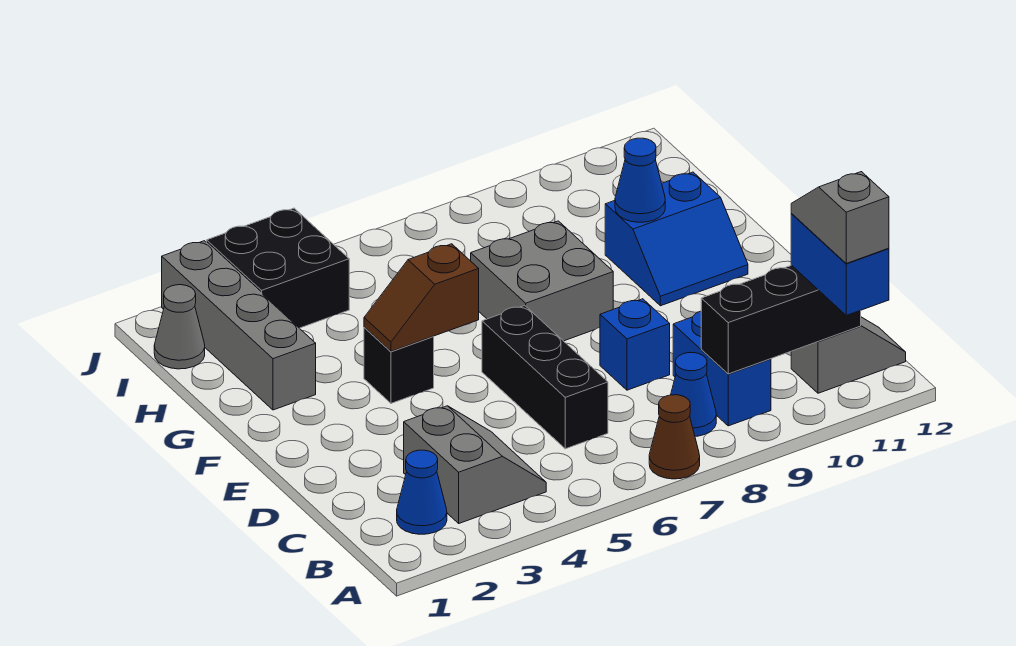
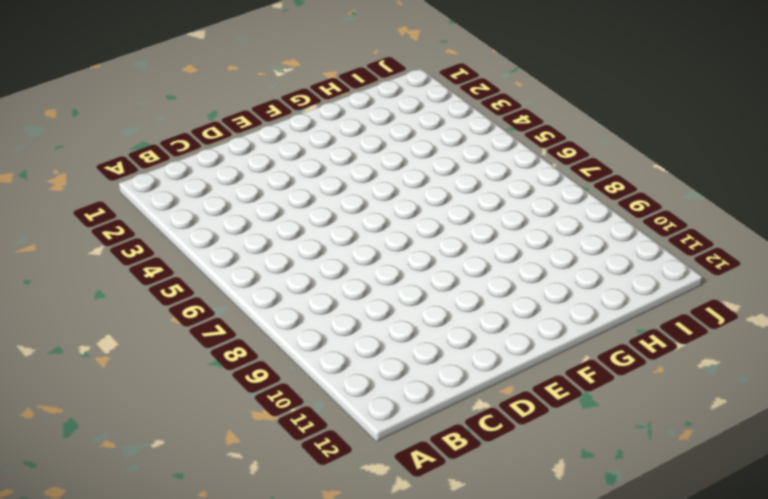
none -> brown cone A7 level 1
none -> blue cone B2 level 1
none -> grey slope B3:C4 level 1 top 3

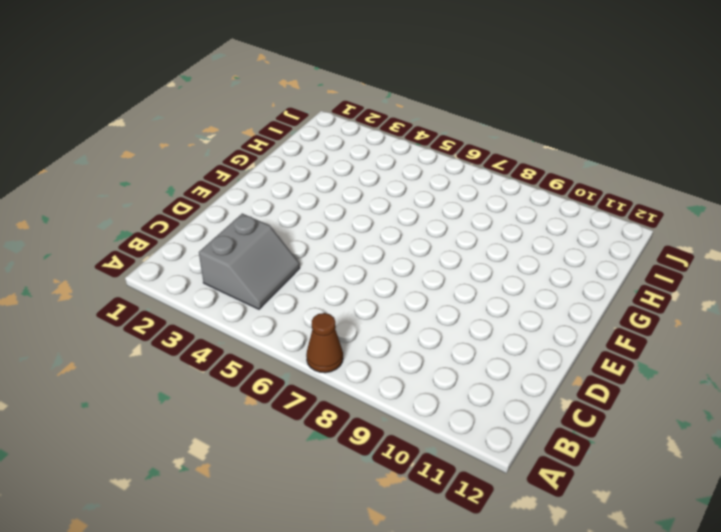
none -> blue cone B2 level 1
none -> blue cone B8 level 1
none -> blue brick B9:C9 level 1

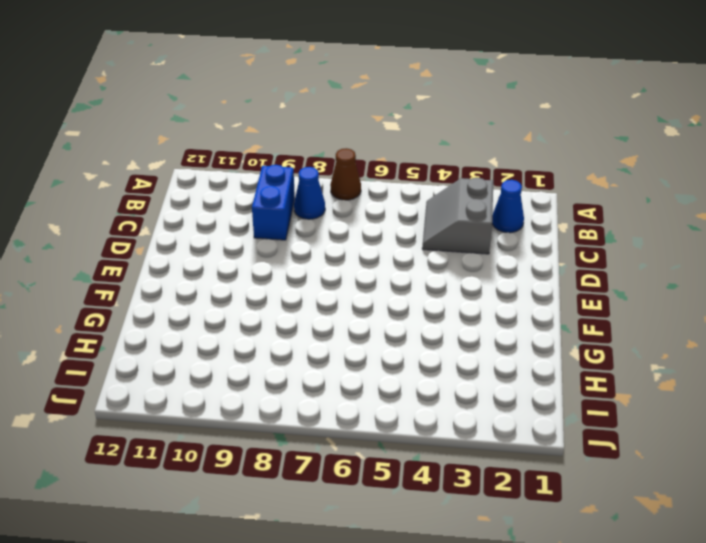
none -> grey slope B11:B12 level 1 top 11
none -> black brick C6:E6 level 1
none -> blue brick D8 level 1

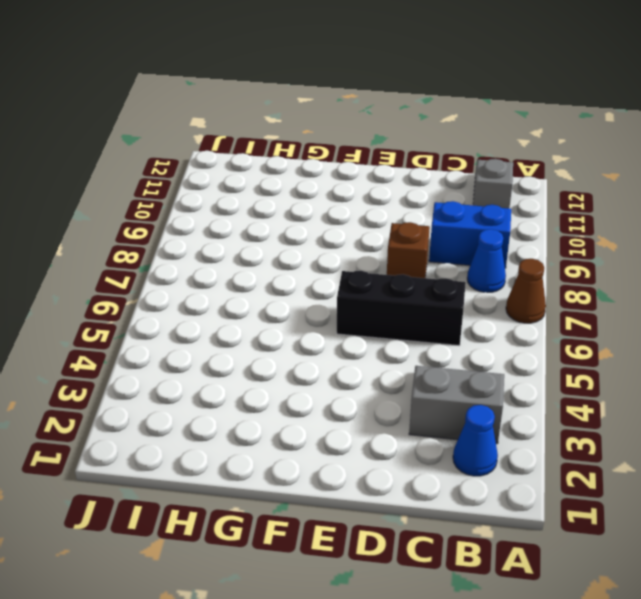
brown brick D8 level 1 -> blue brick D8 level 1
none -> black brick F4 level 1
none -> grey brick F7:G8 level 1
none -> blue slope F10:G11 level 1 top G

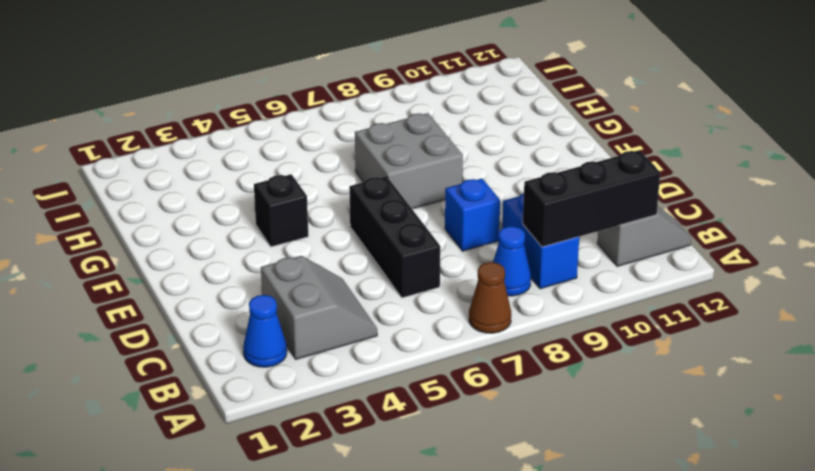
none -> blue slope F10:G11 level 1 top G
none -> grey brick G2:J2 level 1
none -> grey cone I1 level 1

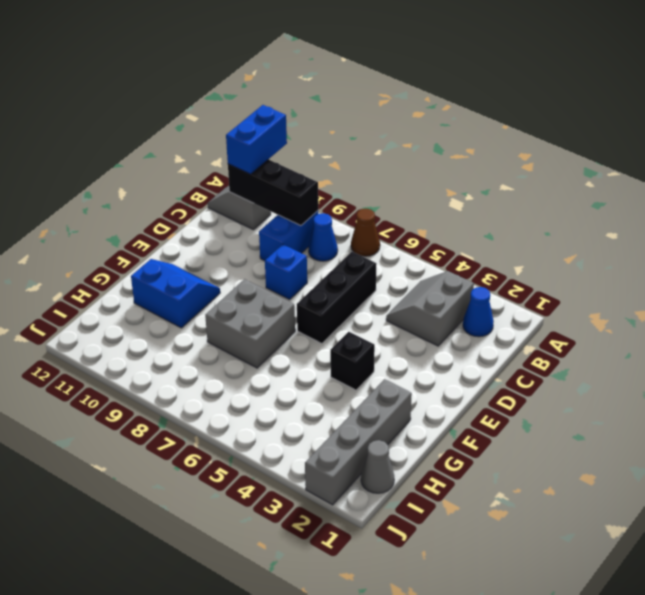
none -> black brick I3:J4 level 1
none -> brown slope F4:F5 level 2 top 5
none -> blue cone G10 level 2

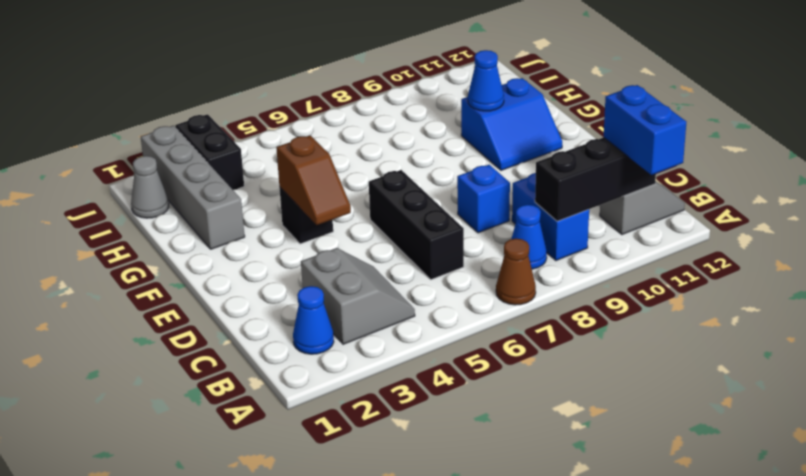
brown slope E4:F4 level 2 top F -> brown slope F4:F5 level 2 top 5
black brick I3:J3 level 1 -> black brick I3:J4 level 1
none -> grey brick F7:G8 level 1
none -> grey slope A11:B11 level 4 top A

